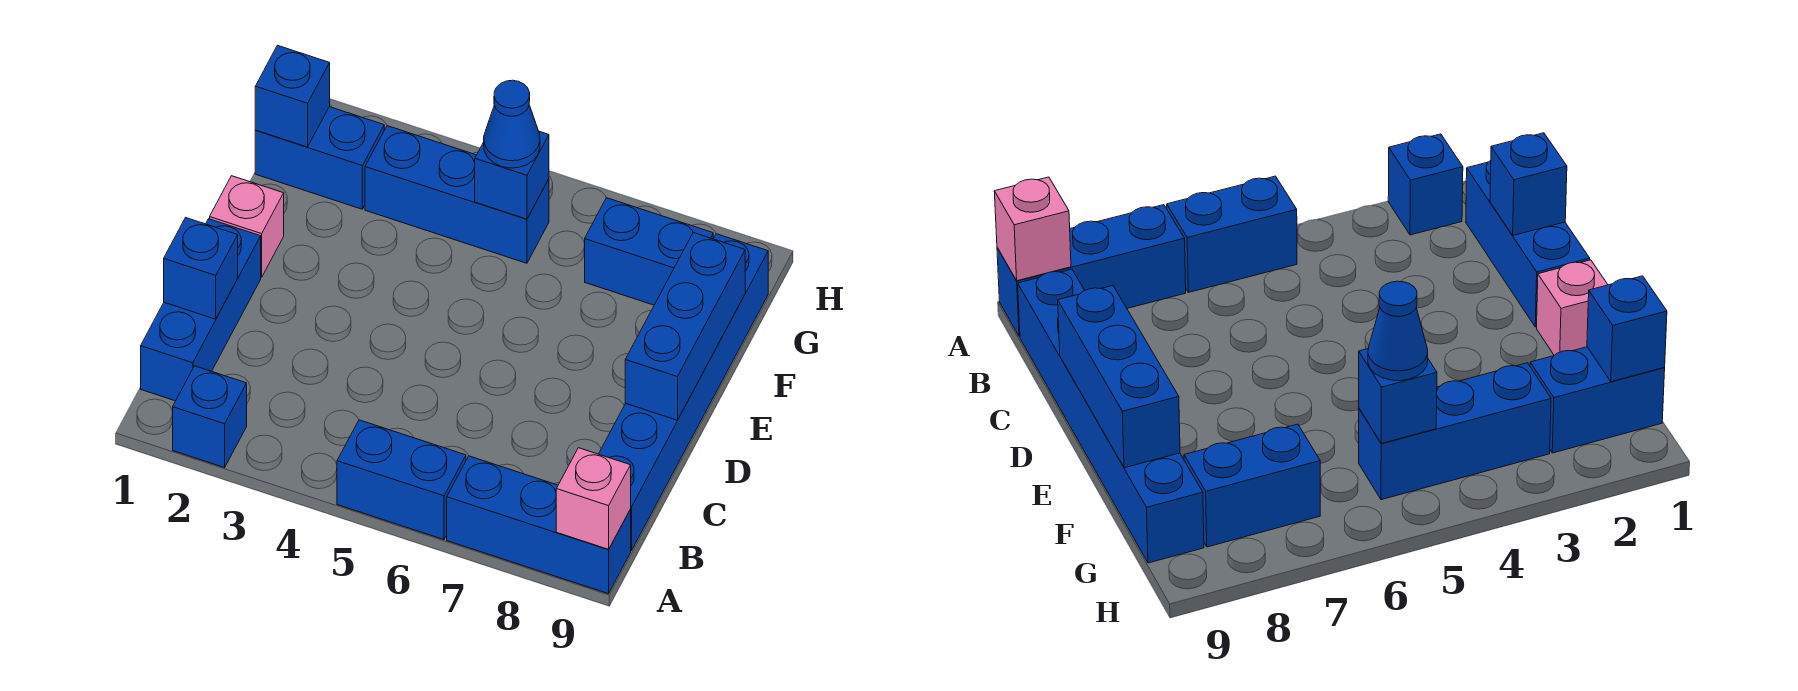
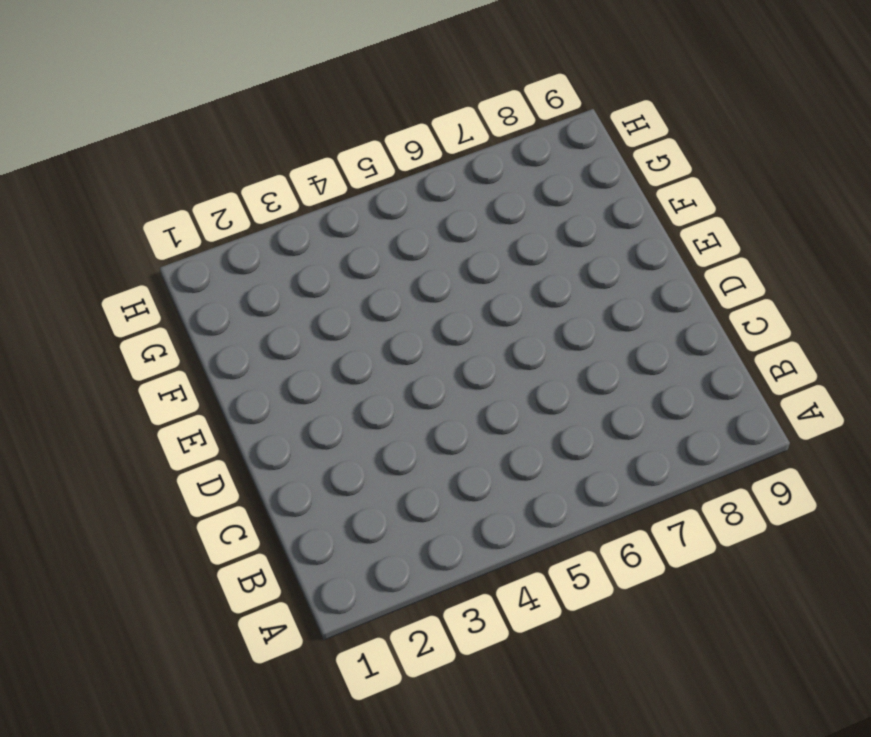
none -> blue brick A2 level 1
none -> blue brick A5:A6 level 1
none -> blue brick A7:A9 level 1

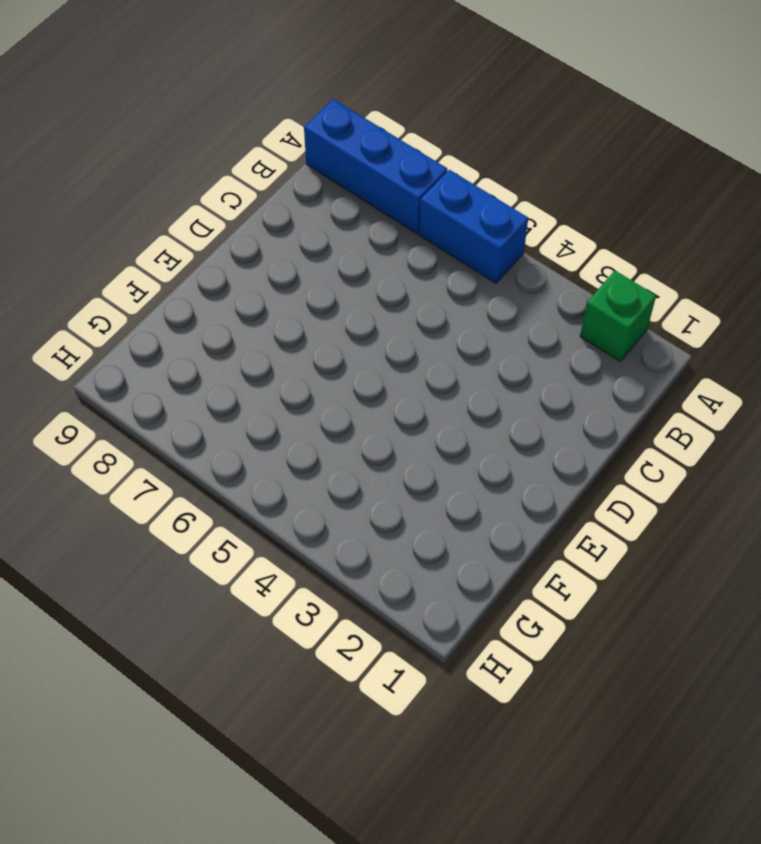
green brick A2 level 1 -> blue brick A2 level 1
none -> blue brick B1:D1 level 1
none -> blue brick B9:G9 level 1
none -> pink brick E1 level 1

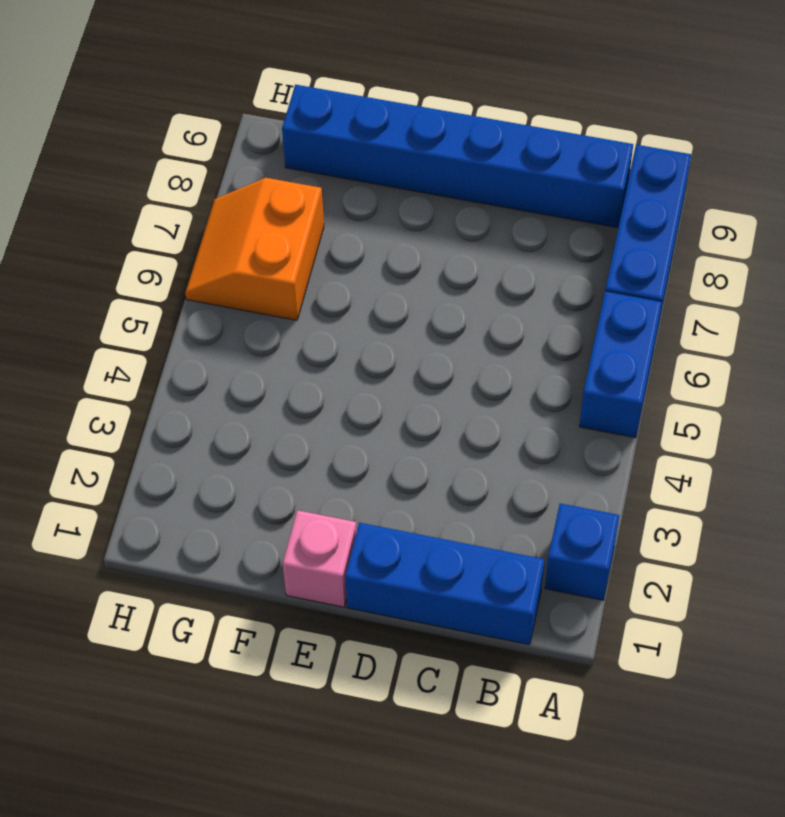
orange slope G6:H7 level 1 top G -> blue brick G7:G8 level 1
none -> blue brick G1:G2 level 1
none -> blue brick G3:G5 level 1
none -> pink brick A9 level 2

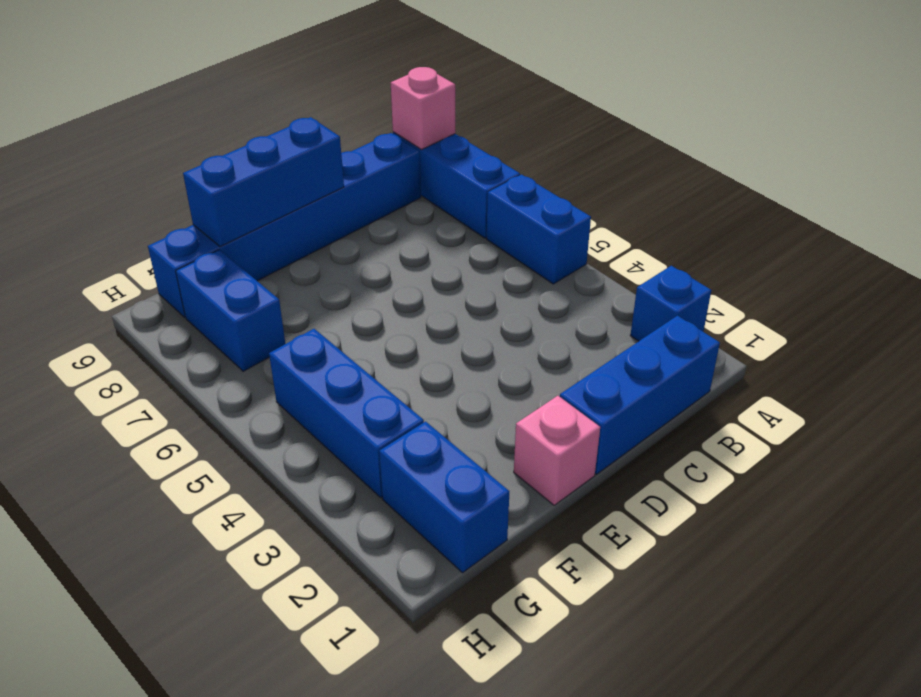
none -> blue brick C1 level 2
none -> blue brick G1 level 2
none -> blue brick G5 level 2

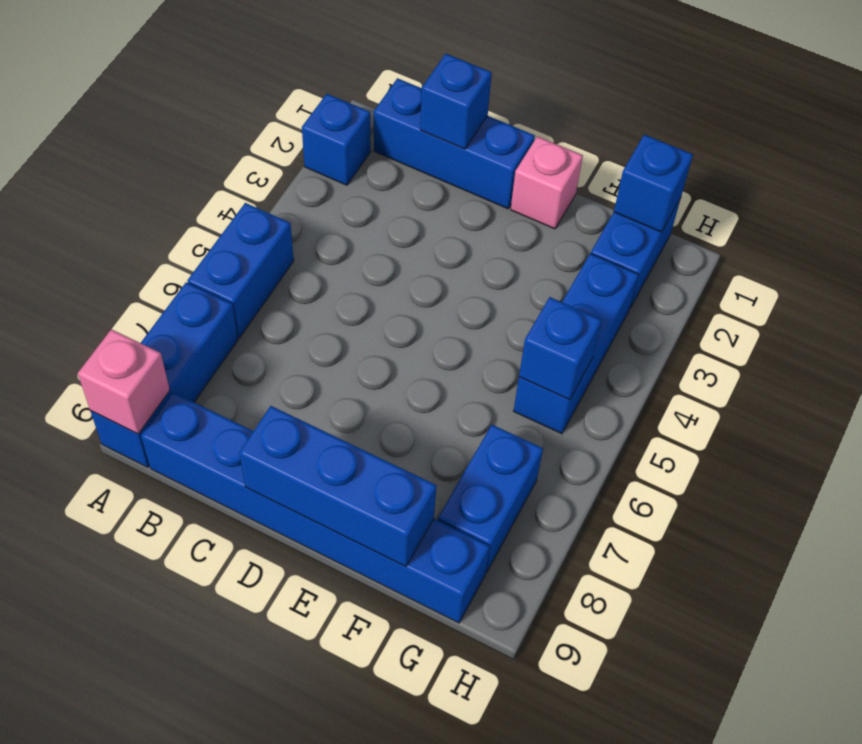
none -> blue cone G5 level 3

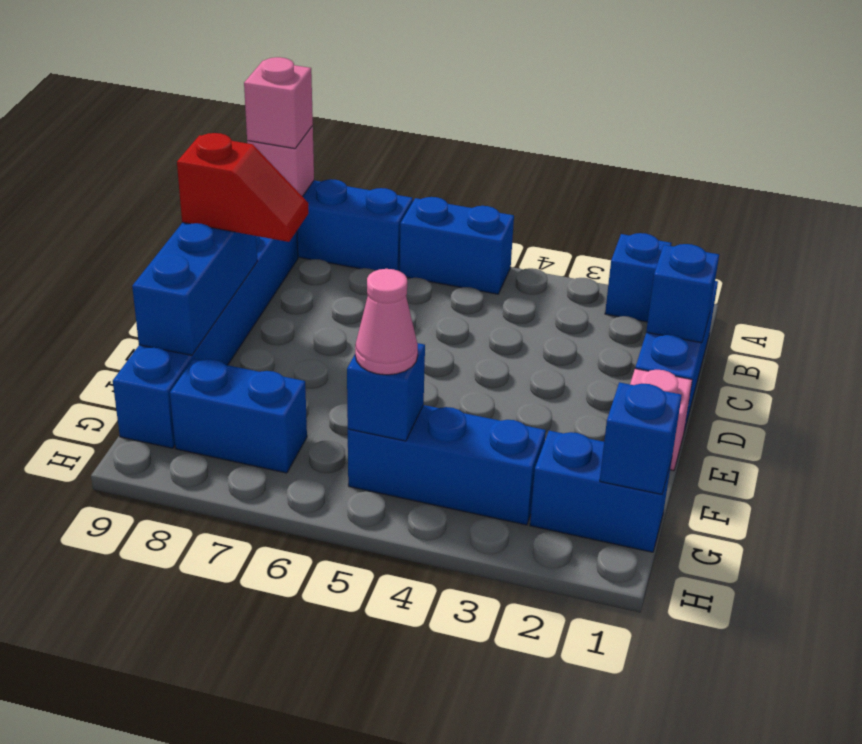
pink brick A9 level 3 -> none
red slope D8:D9 level 3 top 9 -> none
pink cone G5 level 3 -> blue cone G5 level 3

